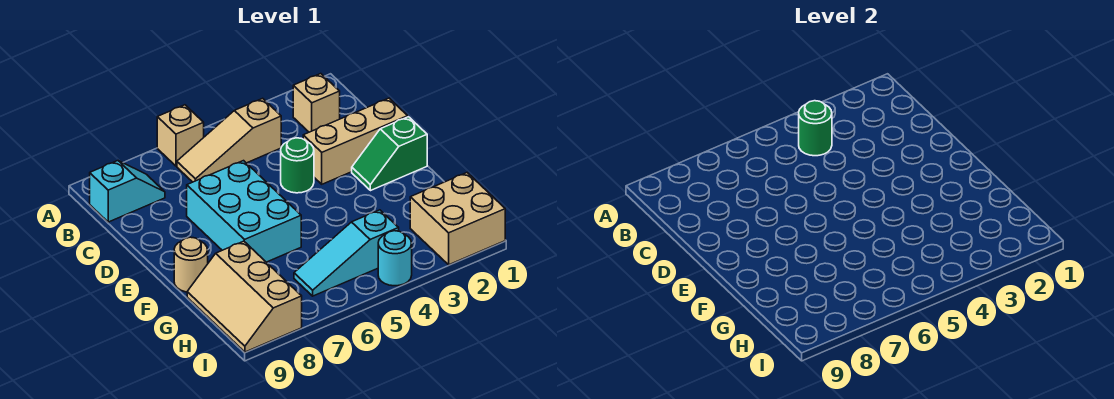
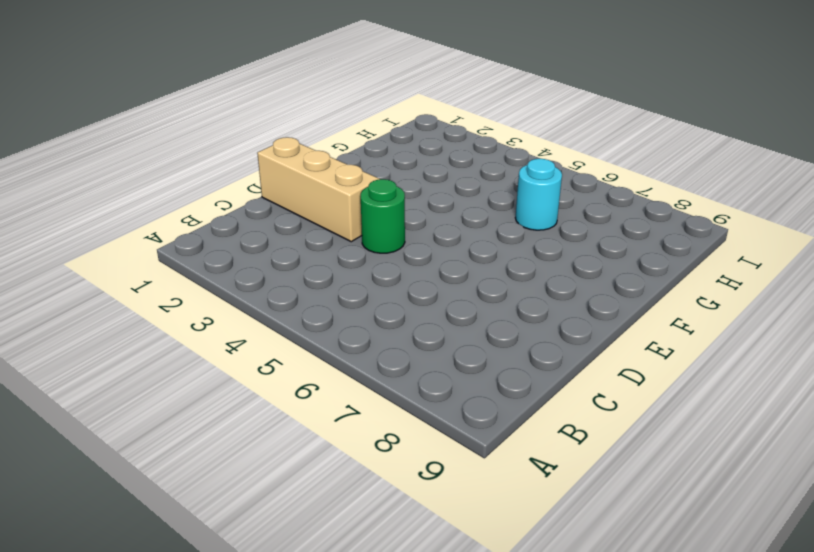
cyan round brick G6 level 1 -> cyan round brick I4 level 1
none -> tan brick A6 level 1
none -> tan brick B2 level 1
none -> tan slope B4:B6 level 1 top 4

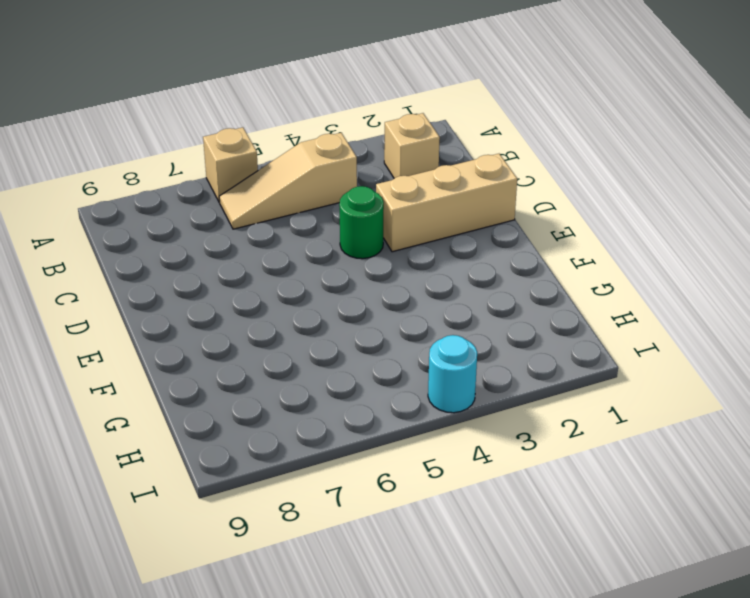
none -> cyan slope B8:B9 level 1 top 9
none -> cyan brick D6:F7 level 1
none -> green slope E1:E2 level 1 top 1

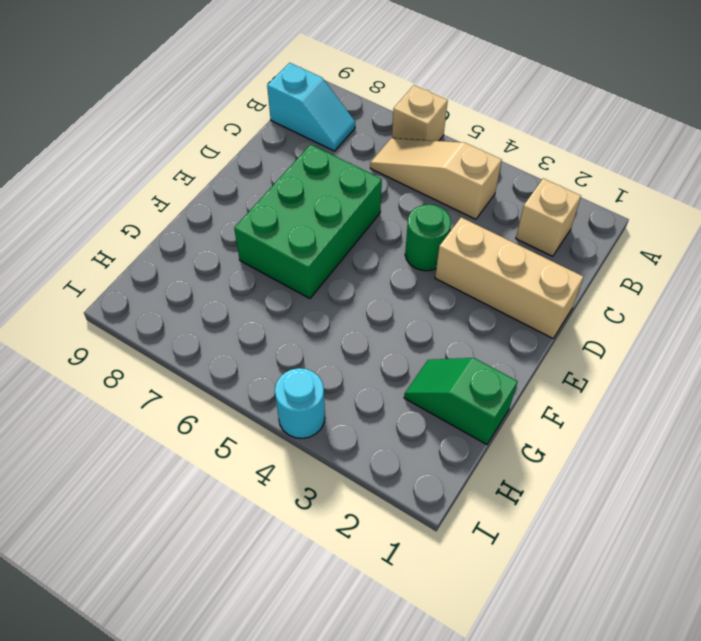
green brick D6:F7 level 1 -> cyan brick D6:F7 level 1
green slope G1:G2 level 1 top 1 -> green slope E1:E2 level 1 top 1
none -> tan round brick F9 level 1
none -> tan slope G8:I9 level 1 top 8
none -> tan brick H1:I2 level 1

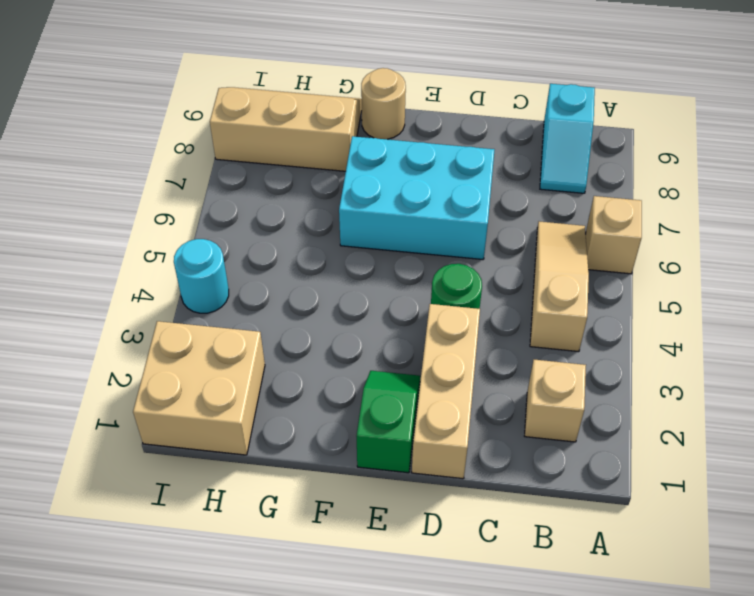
none -> cyan slope H4:H6 level 1 top 4
none -> green round brick B4 level 2

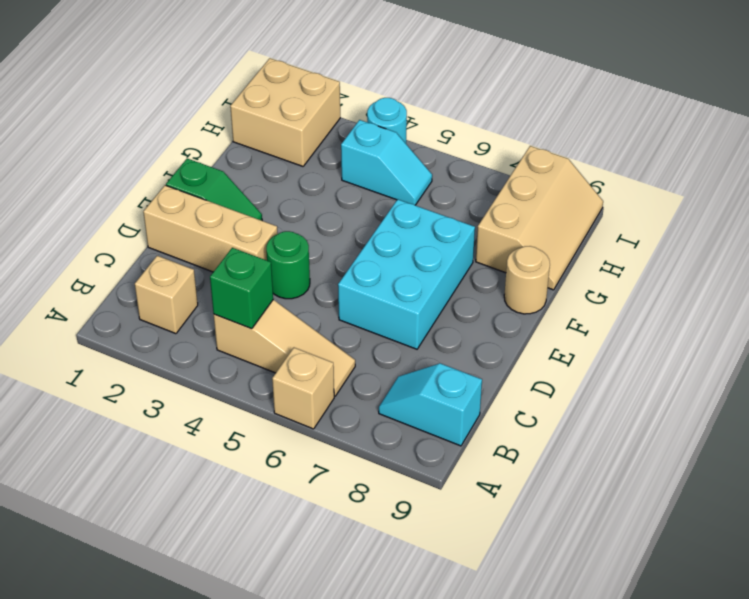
green brick B4 level 2 -> green round brick B4 level 2
cyan slope H4:H5 level 1 top 4 -> cyan slope H4:H6 level 1 top 4

